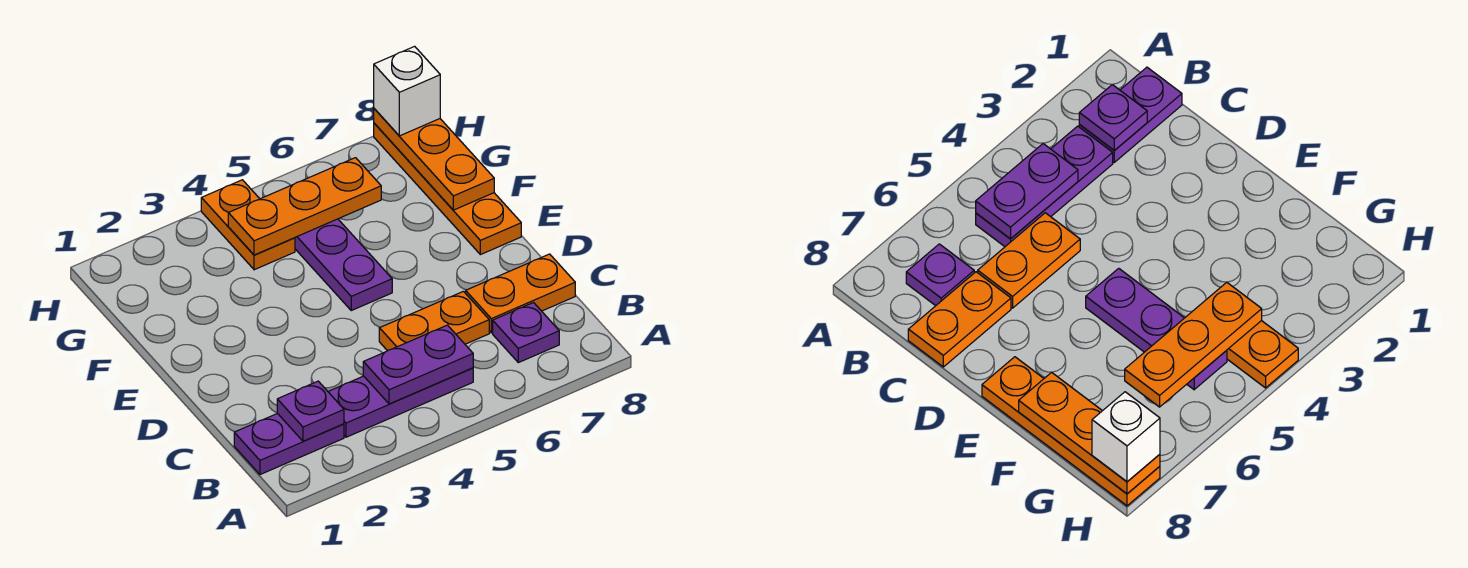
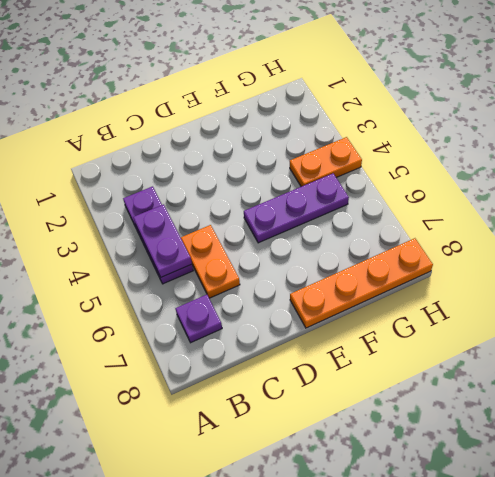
none -> purple plate B1:B2 level 1
none -> orange plate C7:C8 level 1
none -> purple plate B2 level 2

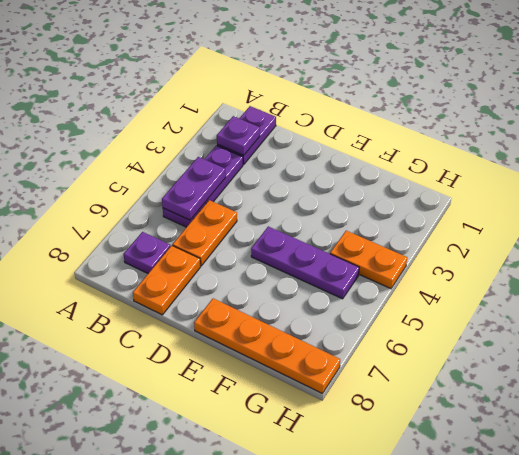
none -> orange plate F8:H8 level 2
none -> orange plate G4:G6 level 2
none -> white brick H8 level 3

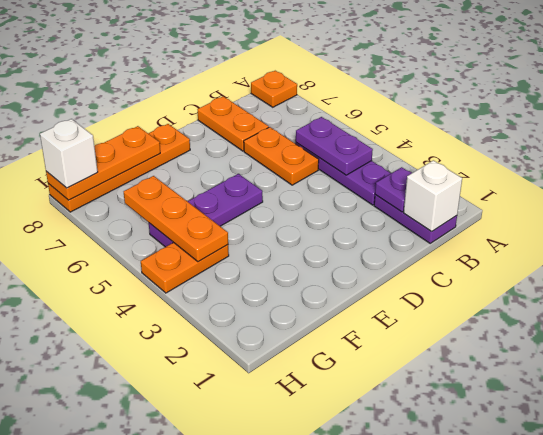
orange plate A8 level 1 -> none
white brick B1 level 2 -> none
none -> purple plate B7 level 1

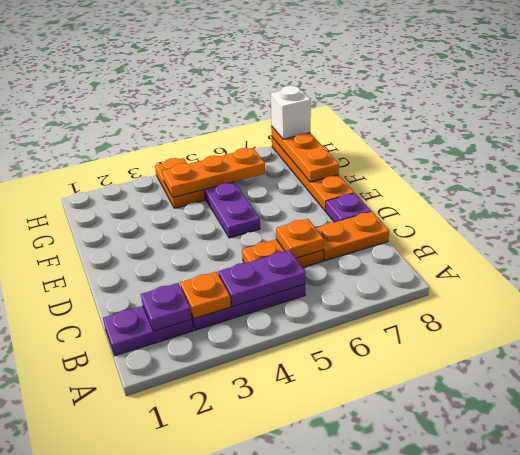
orange plate B3 level 2 -> none
orange plate C6 level 2 -> none
purple plate D8 level 1 -> purple plate B7 level 1

